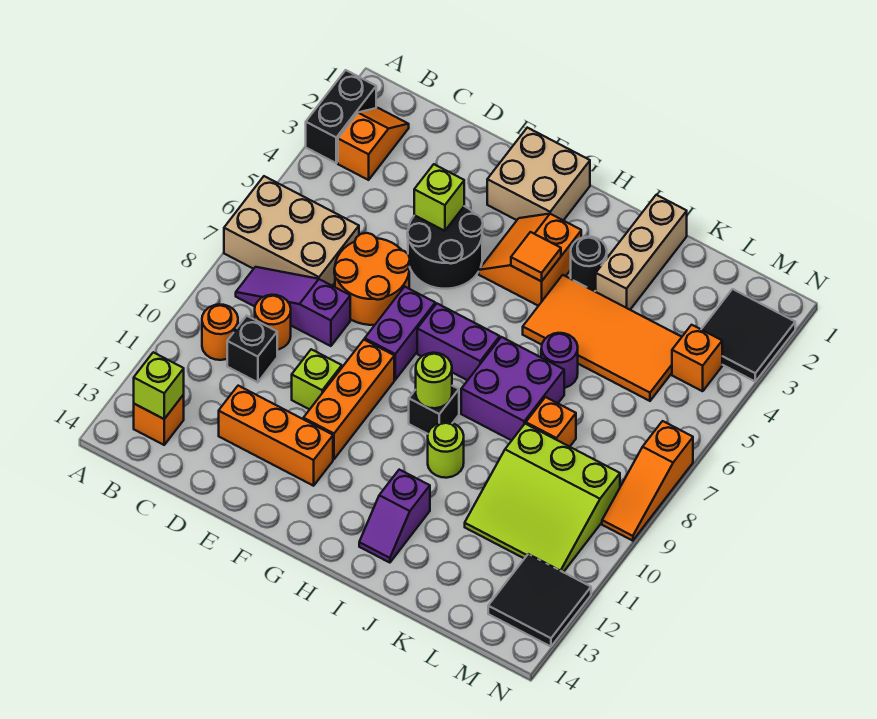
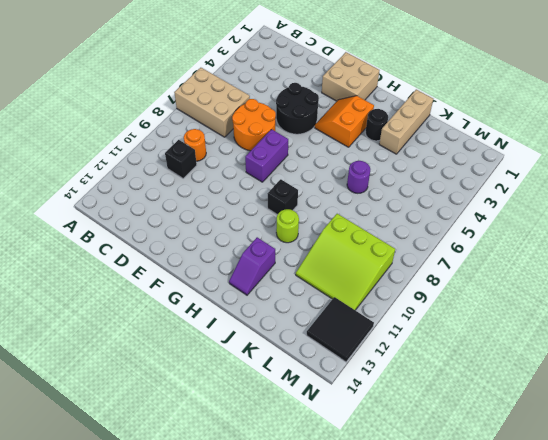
none -> black brick A2:A3 level 1
none -> orange slope B2:B3 level 1 top 3
none -> purple slope B8:D8 level 1 top D
none -> orange round brick B10 level 1

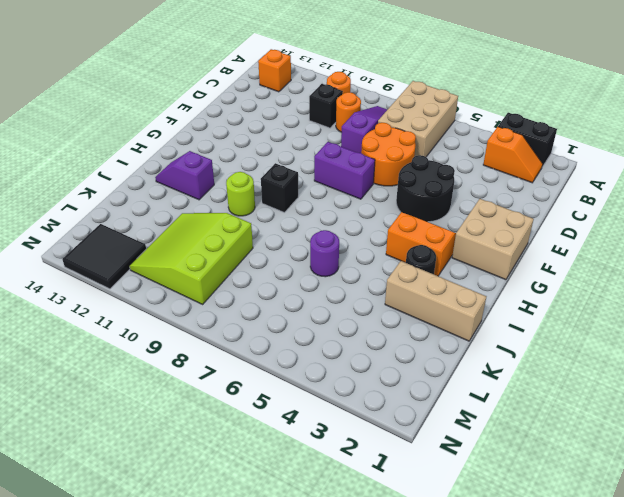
none -> orange brick D12:F12 level 1
none -> lime brick E10 level 1
none -> orange brick F9:F11 level 1
none -> purple brick G7:H7 level 1

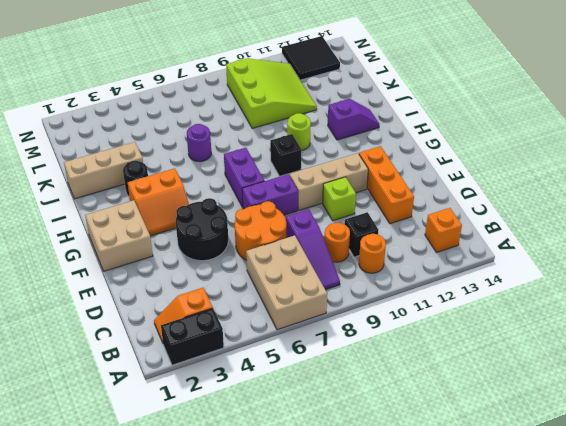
tan brick F9:F11 level 1 -> orange brick F9:F11 level 1
none -> orange tile I4:L5 level 1
none -> purple brick I7:J8 level 1
none -> orange brick K8 level 1
none -> black tile M2:N3 level 1

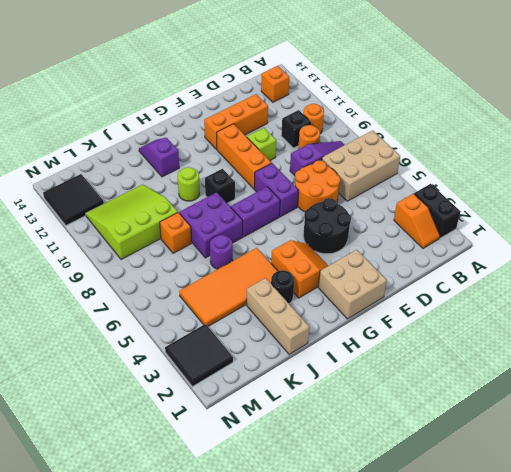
none -> orange brick M4 level 1
none -> orange slope N7:N9 level 1 top 7
none -> lime brick B13 level 2
none -> lime brick E4 level 2

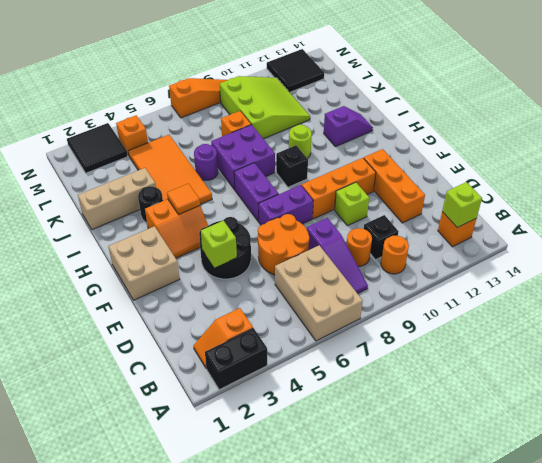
none -> lime round brick H9 level 2

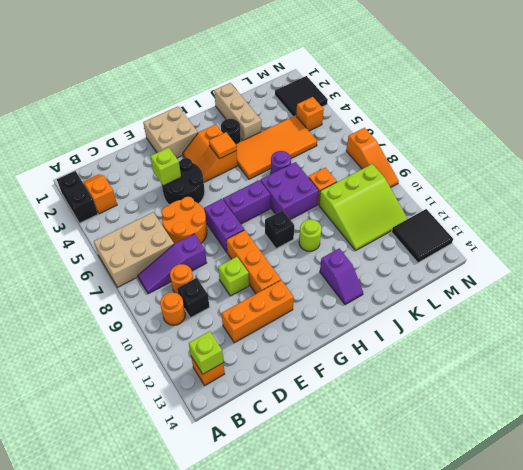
none -> lime round brick H9 level 2

